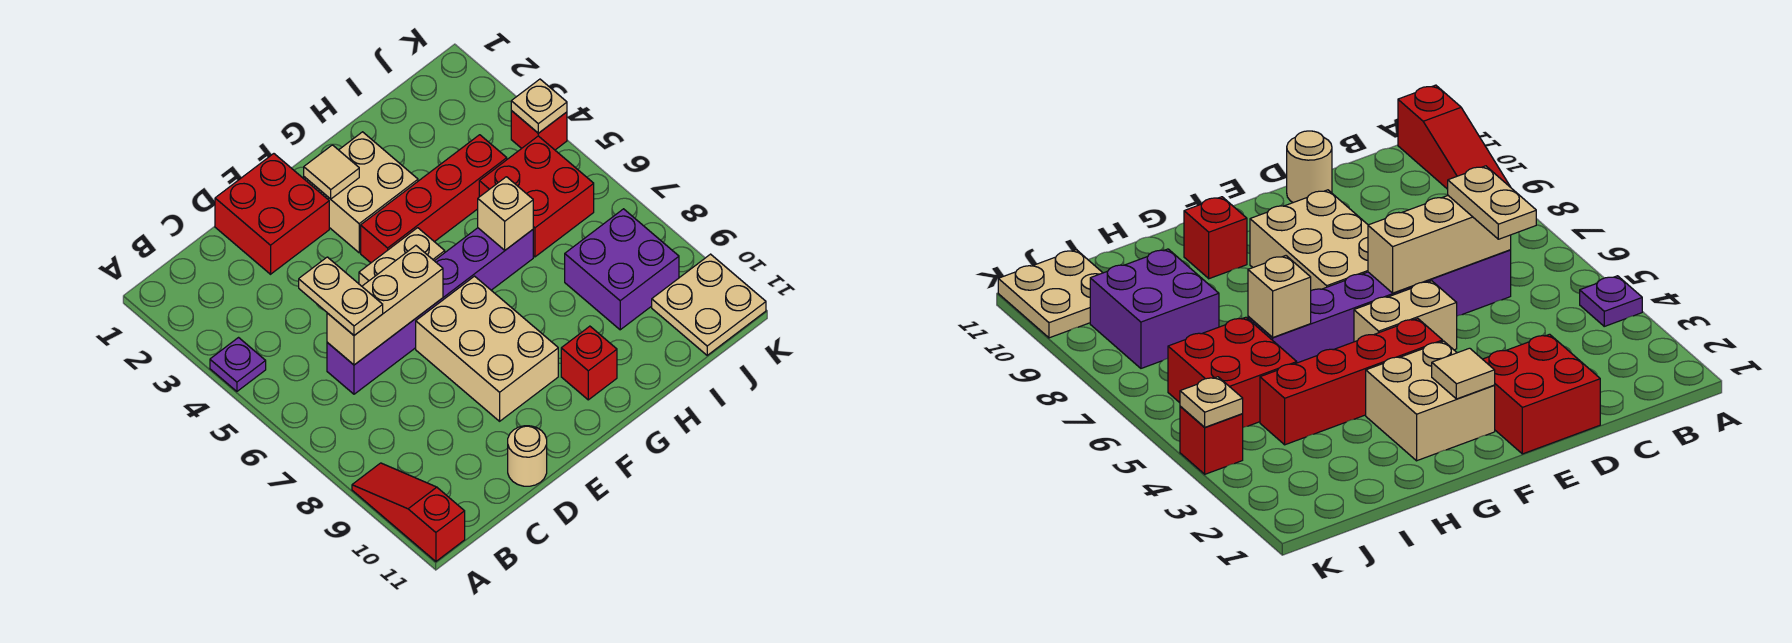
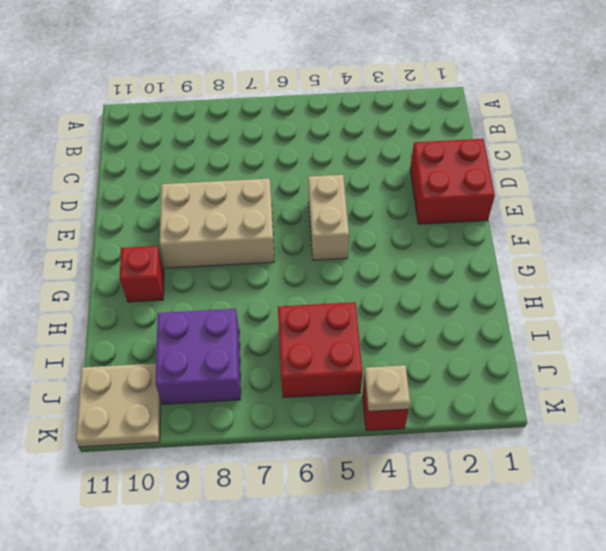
none -> purple plate A4 level 1
none -> red slope A9:A11 level 1 top 11
none -> purple brick C6:H6 level 1

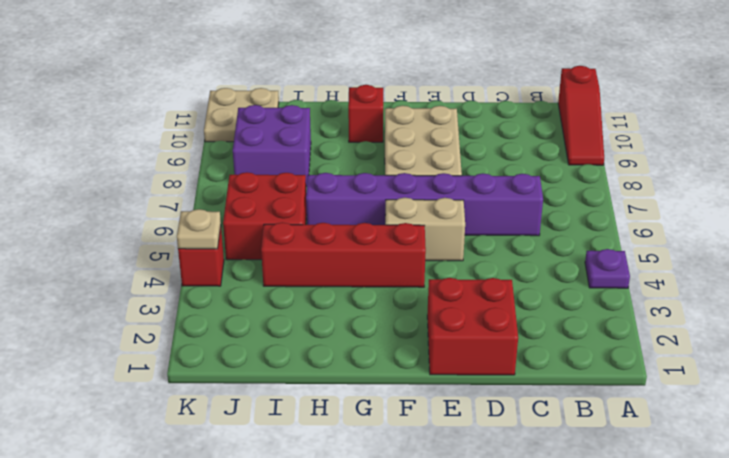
none -> tan round brick D11 level 1
none -> tan brick F2:G3 level 1
none -> tan brick C6:E6 level 2

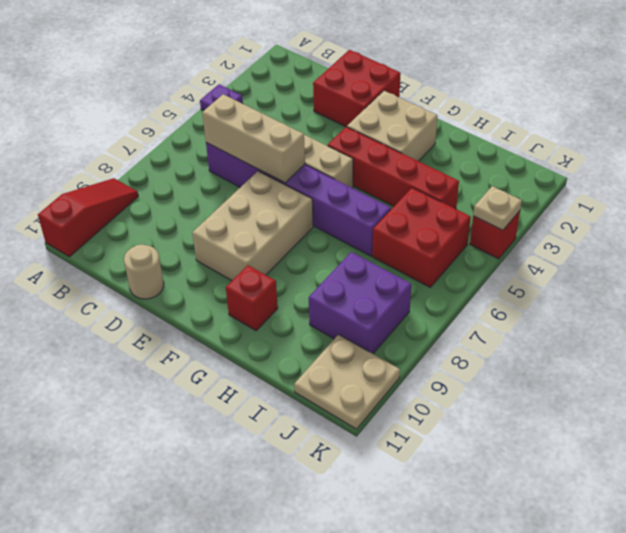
none -> tan tile F2 level 2
none -> tan brick H6 level 2
none -> tan plate C5:C6 level 3

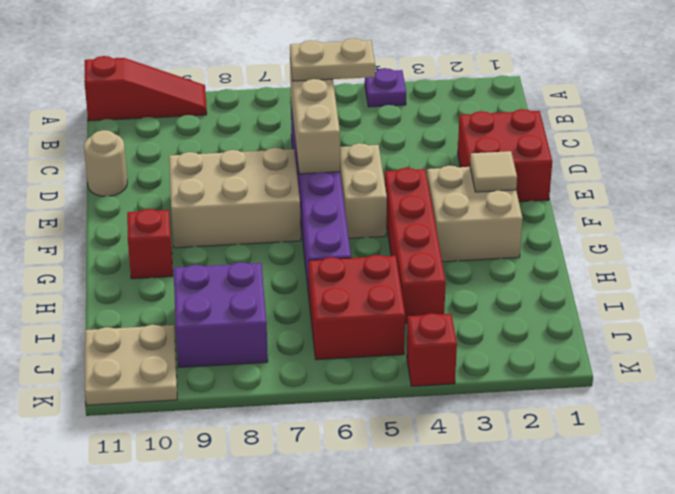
none -> tan brick H6 level 2
none -> tan plate K4 level 2

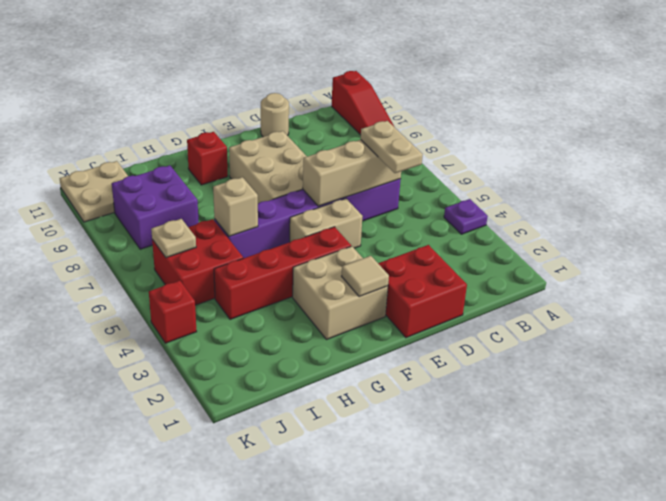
tan plate J6 level 2 -> tan plate K4 level 2

